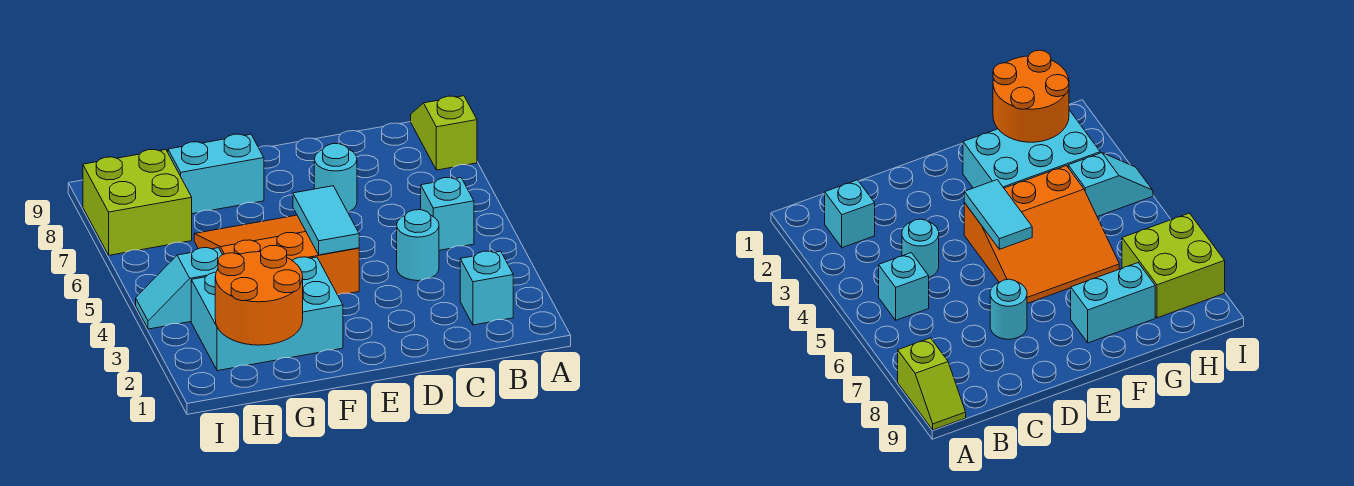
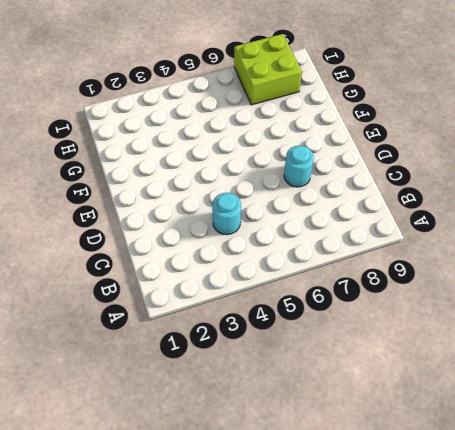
none -> lime slope A8:A9 level 1 top 8
none -> cyan brick B2 level 1
none -> cyan brick B5 level 1

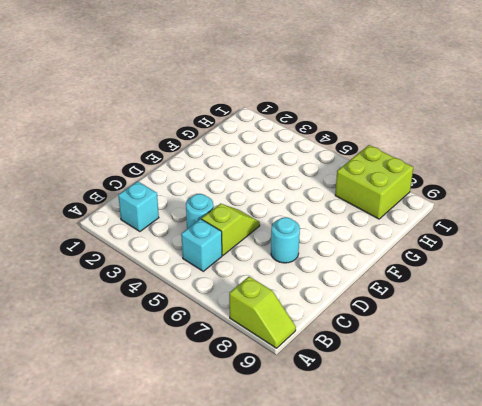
lime slope C5:D5 level 1 top C -> none
none -> orange slope E4:G6 level 1 top 4
none -> cyan brick F2:H3 level 1
none -> cyan brick F8:G8 level 1

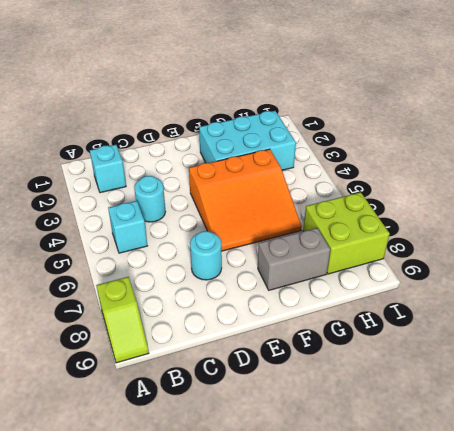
grey brick F8:G8 level 1 -> cyan brick F8:G8 level 1
none -> cyan slope H4:I4 level 1 top H
none -> cyan tile E4:E5 level 2
none -> orange round brick G1:H2 level 2

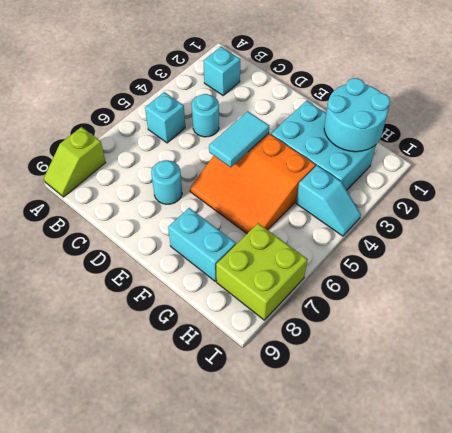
cyan round brick G1:H2 level 2 -> orange round brick G1:H2 level 2

